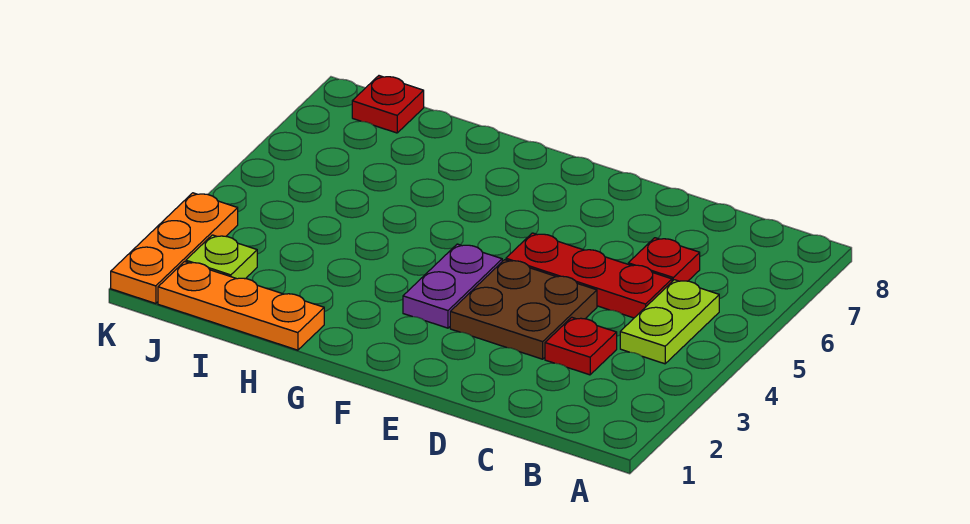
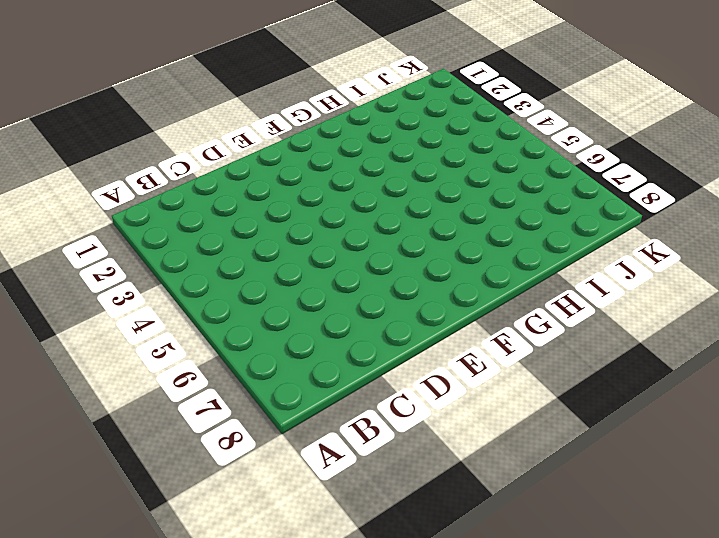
none -> lime plate B4:B5 level 1
none -> red plate C3 level 1

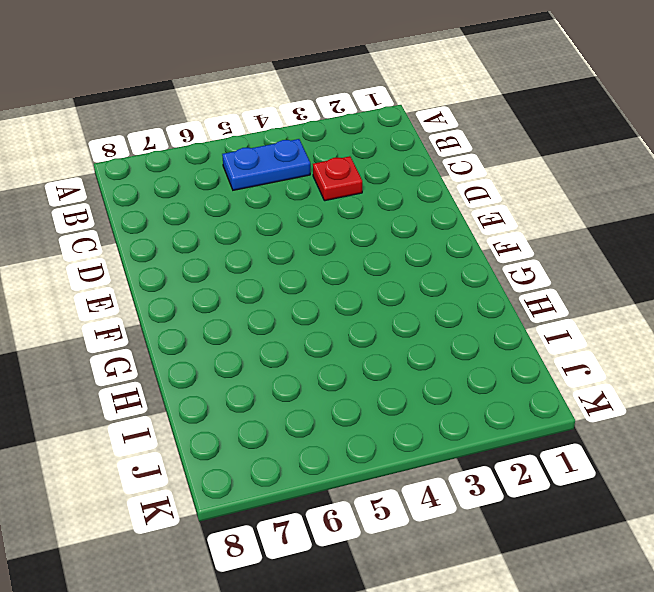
blue plate B4:B5 level 1 -> lime plate B4:B5 level 1
none -> red plate C5:E5 level 1
none -> red plate C6 level 1

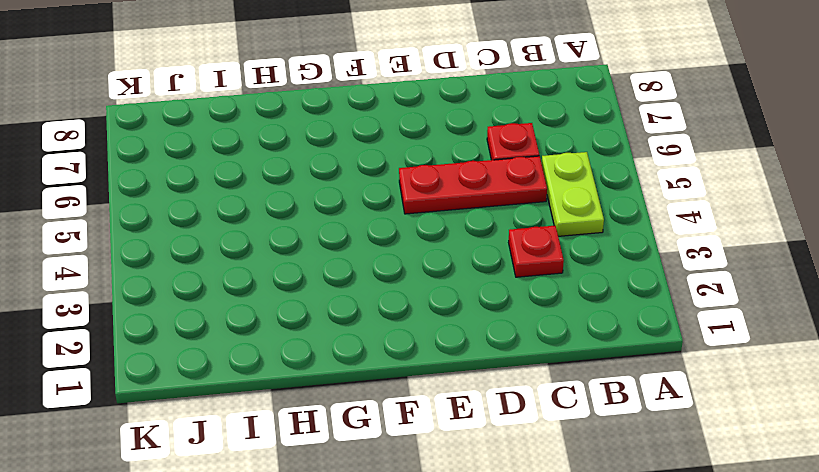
none -> brown plate D3:E4 level 1
none -> purple plate F3:F4 level 1

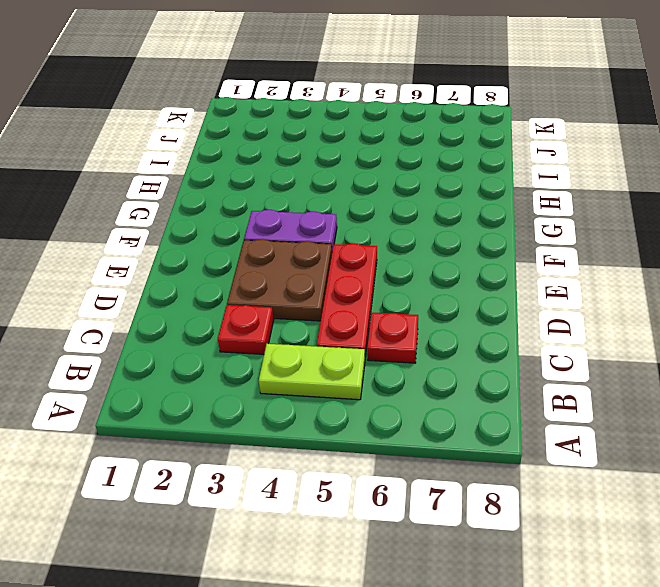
none -> orange plate H1:J1 level 1
none -> lime plate J2 level 1

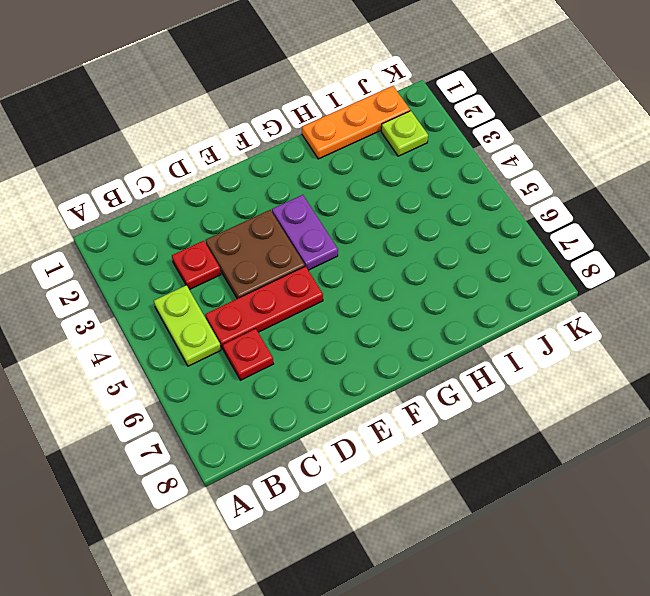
none -> red plate J8 level 1
none -> orange plate K1:K3 level 1

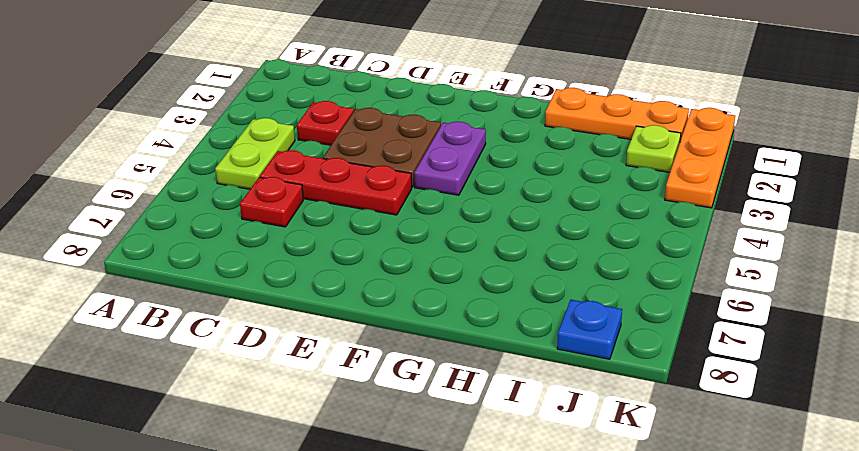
blue plate J8 level 1 -> red plate J8 level 1

